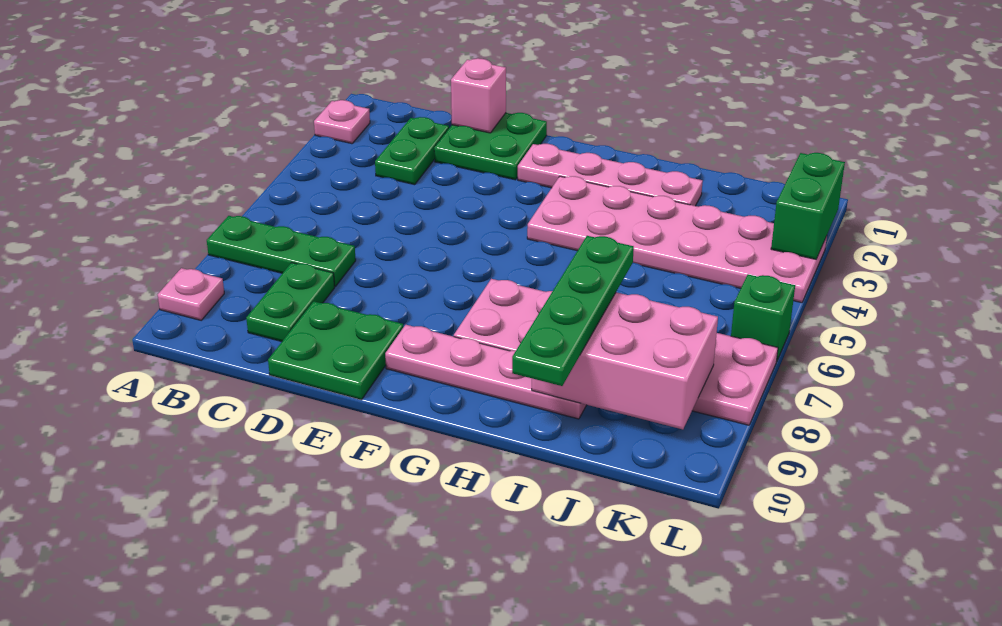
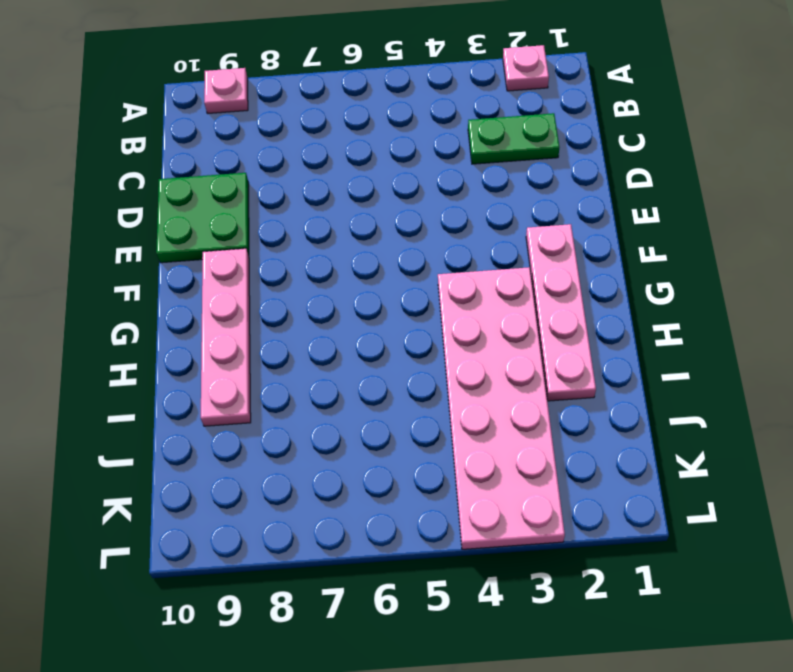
none -> green plate A7:C7 level 1
none -> green plate C8:C9 level 1
none -> green plate D1:E2 level 1

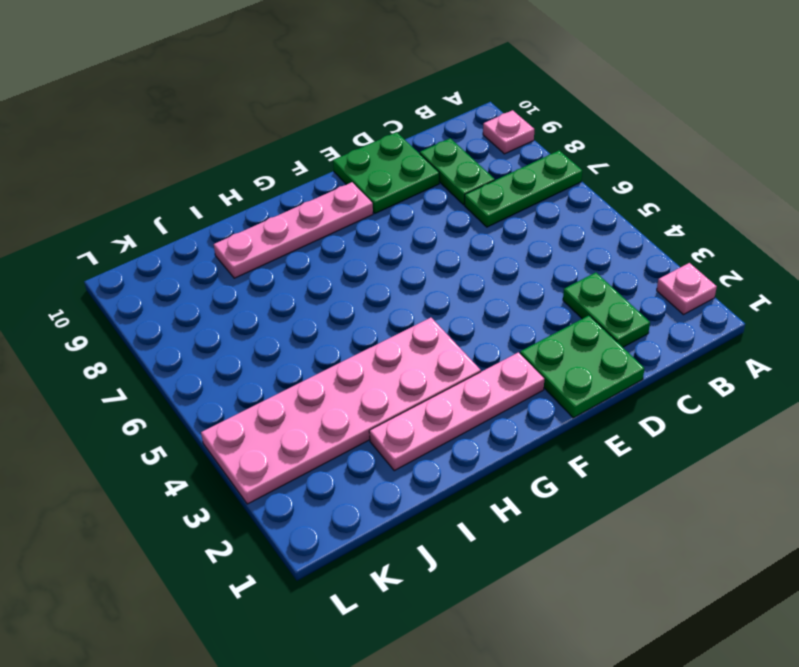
none -> pink plate G7:L8 level 1
none -> green brick L6 level 1
none -> pink brick D1 level 2

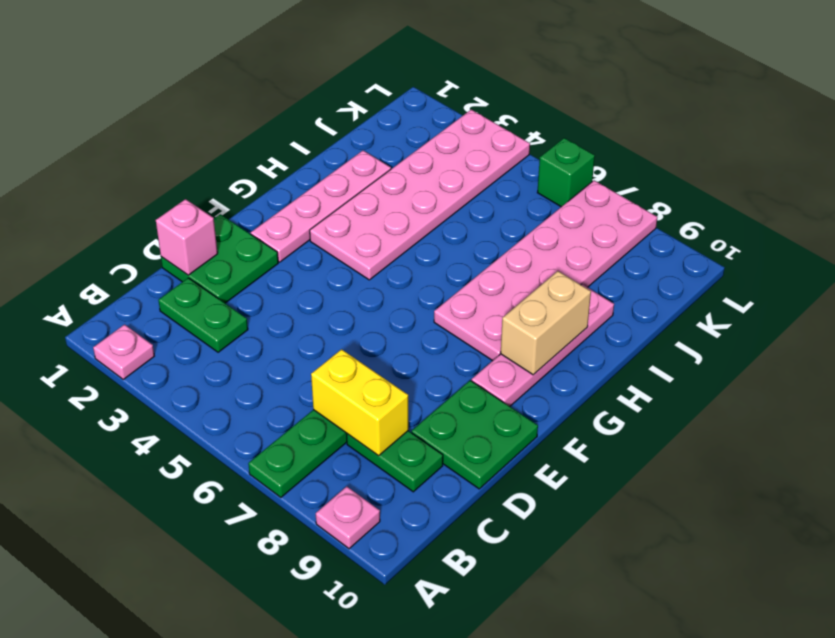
yellow brick C7:C8 level 2 -> none
tan brick G9:H9 level 2 -> none
none -> pink brick I8:K9 level 2
none -> green brick L2:L3 level 2
none -> green plate I7:I10 level 3

